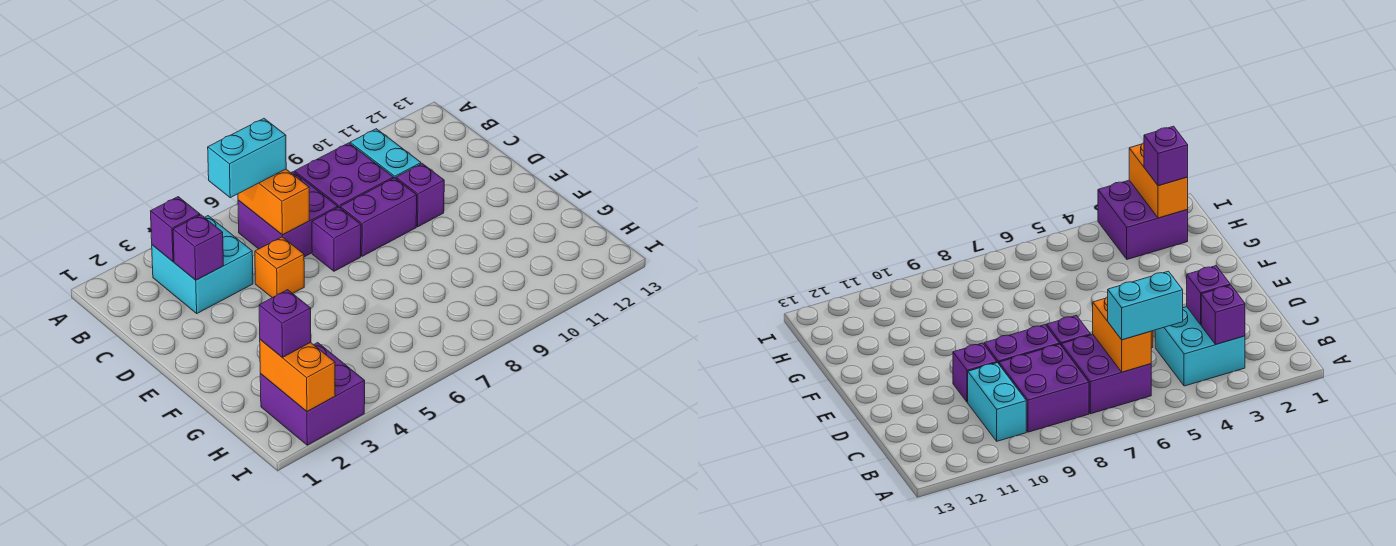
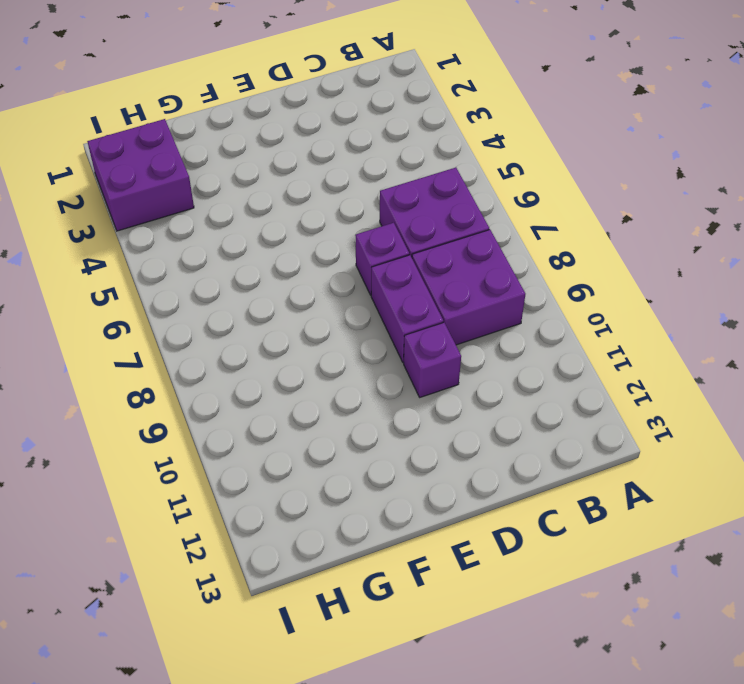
none -> cyan brick B3:C4 level 1
none -> cyan brick B10:C10 level 1
none -> orange brick D5 level 1

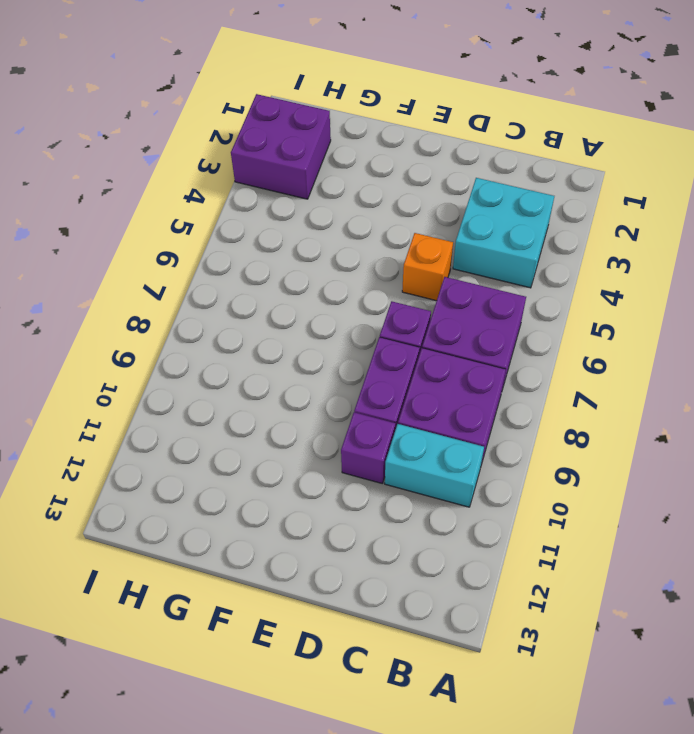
none -> purple brick B3 level 2
none -> orange brick B6:C6 level 2
none -> purple brick C3 level 2

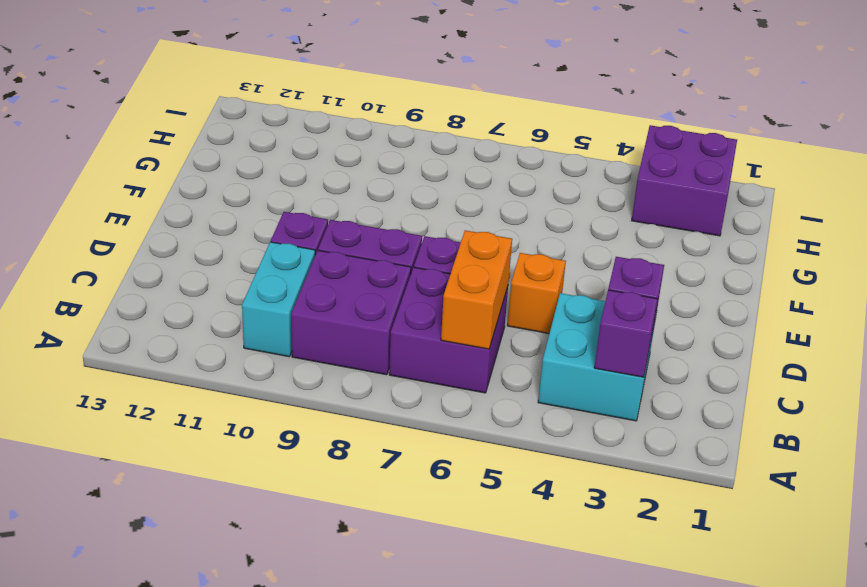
none -> orange brick H2:I2 level 2
none -> cyan brick B5:B6 level 3
none -> purple brick H2 level 3

